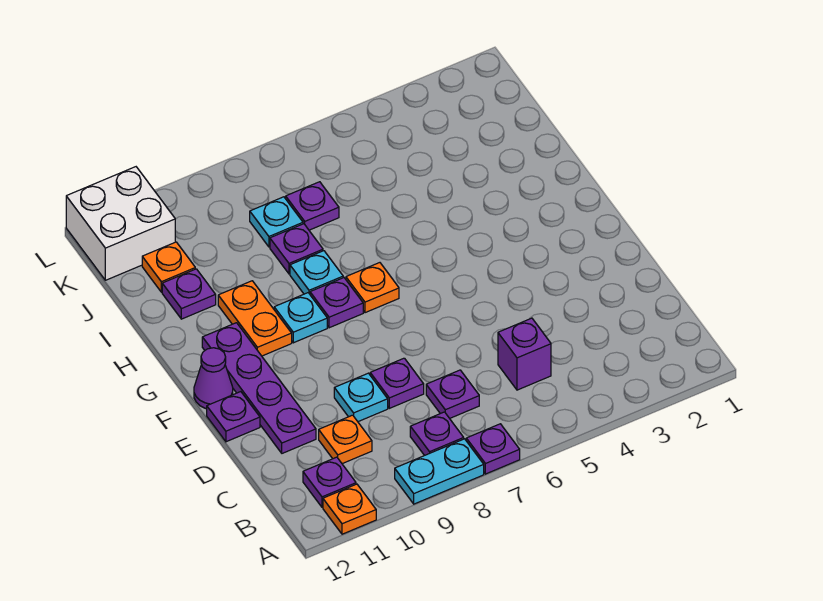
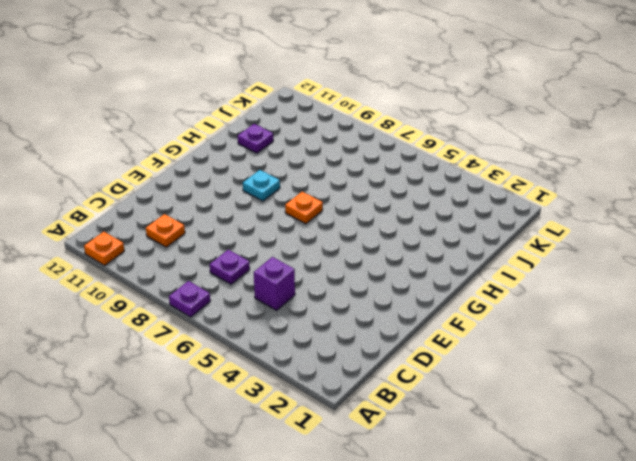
none -> cyan plate A8:A9 level 1
none -> purple plate B8 level 1
none -> purple plate B11 level 1

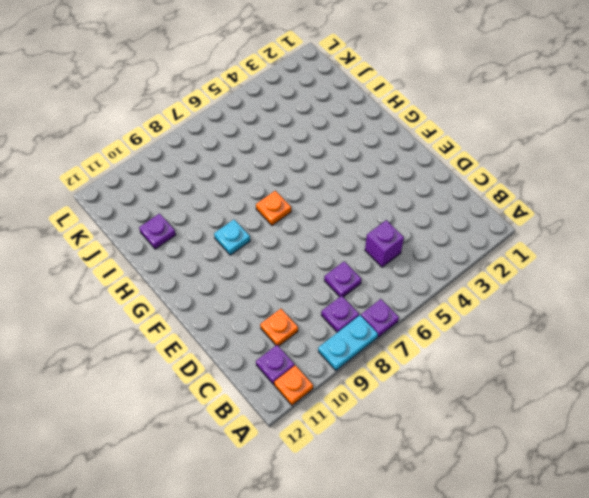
none -> purple plate D8 level 1
none -> cyan plate D9 level 1
none -> purple plate D11:G11 level 1

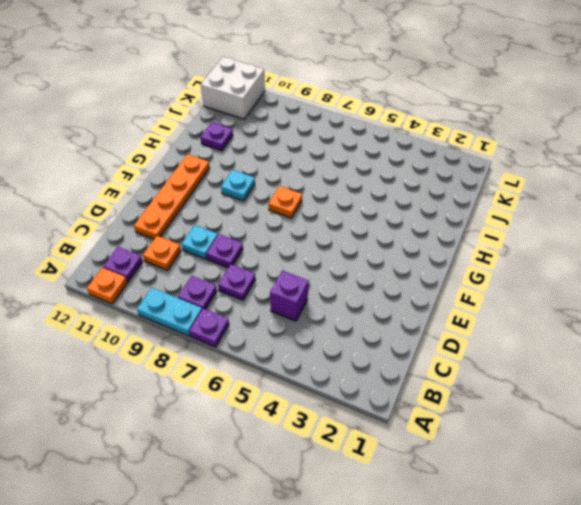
orange plate D11:G11 level 1 -> purple plate D11:G11 level 1
none -> purple plate E12 level 1
none -> purple cone F12 level 1
none -> purple plate G8 level 1

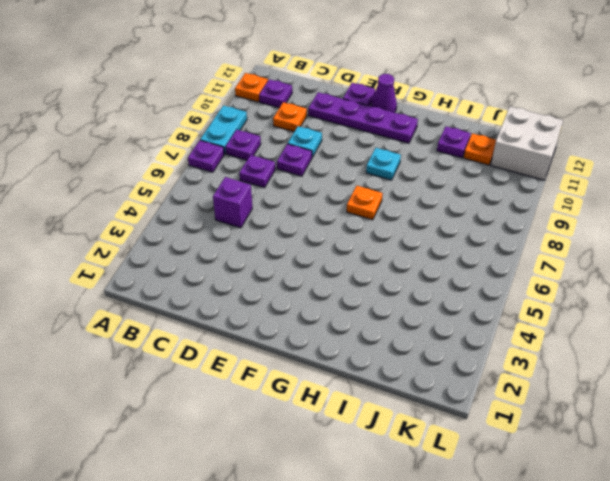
none -> purple plate G8 level 1
none -> orange plate G10:H10 level 1
none -> cyan plate H8 level 1

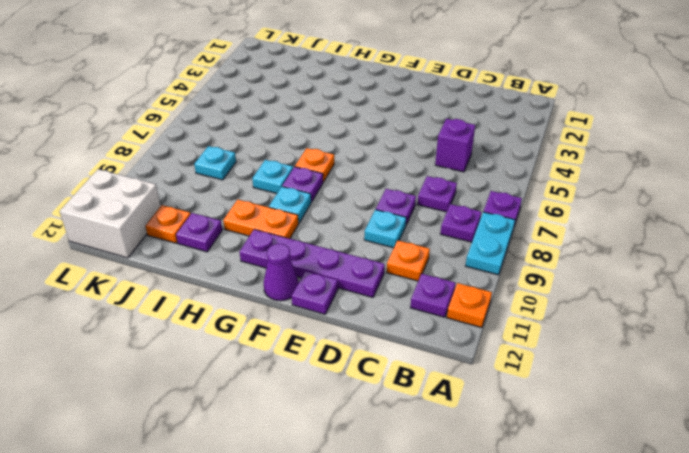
none -> purple plate I8 level 1
none -> purple plate J7 level 1

